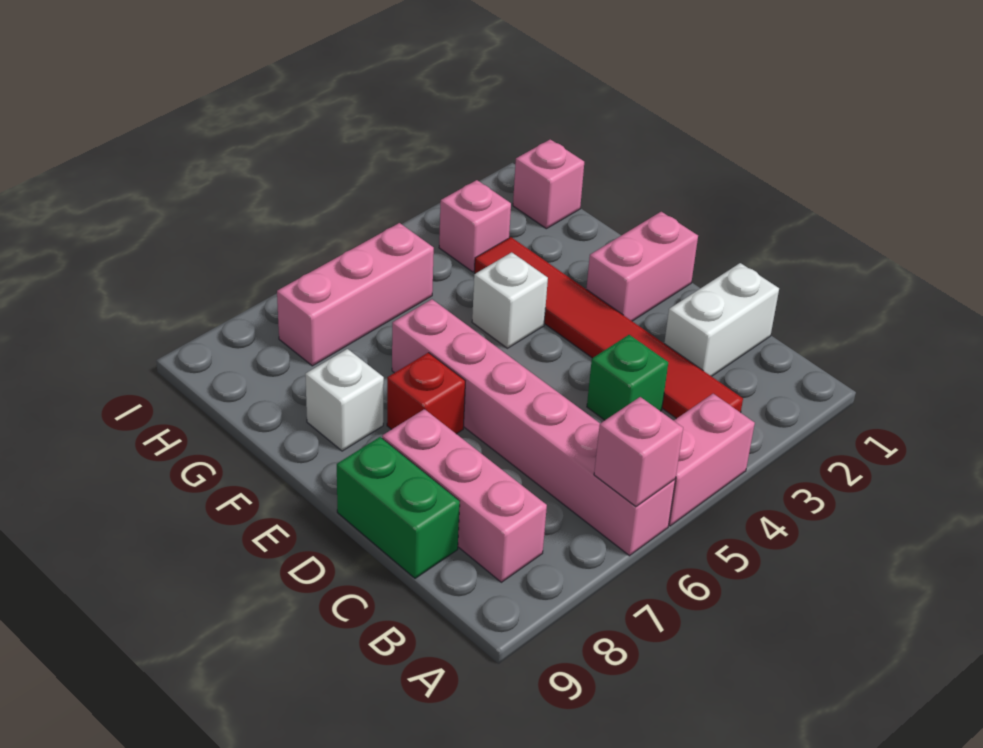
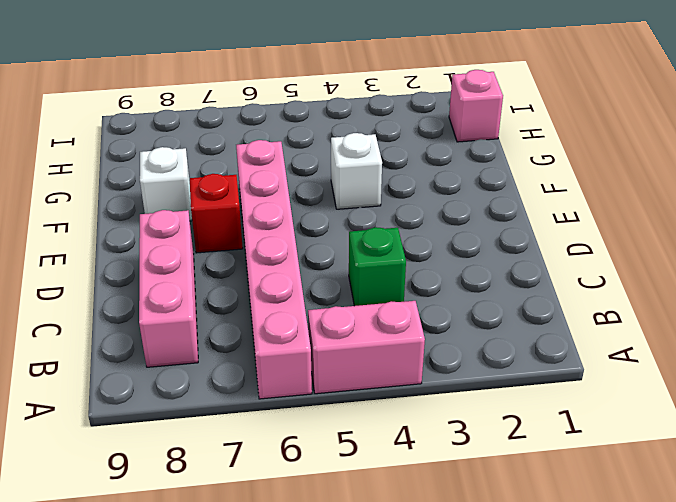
none -> red tile B3:G3 level 1
none -> white brick C1:C2 level 1
none -> green brick C9:D9 level 1

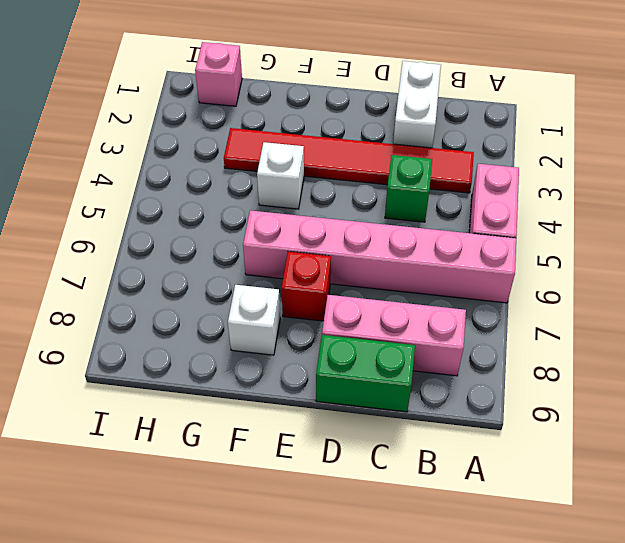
none -> pink brick E1:E2 level 1
none -> pink brick H3 level 1
none -> pink brick H5:H7 level 1

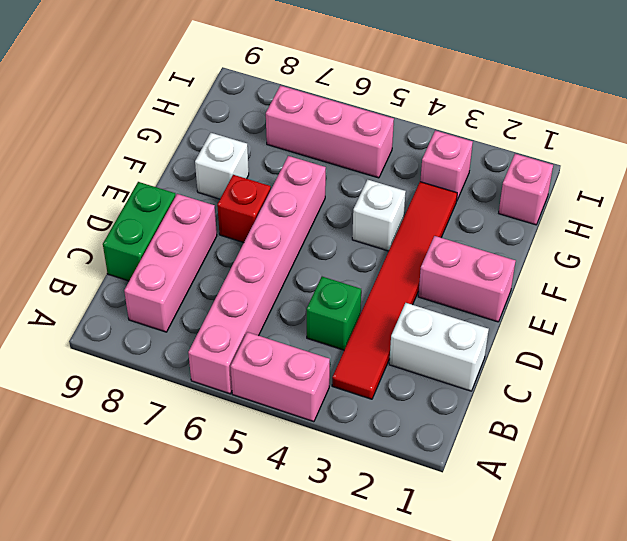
none -> pink brick A6 level 2

